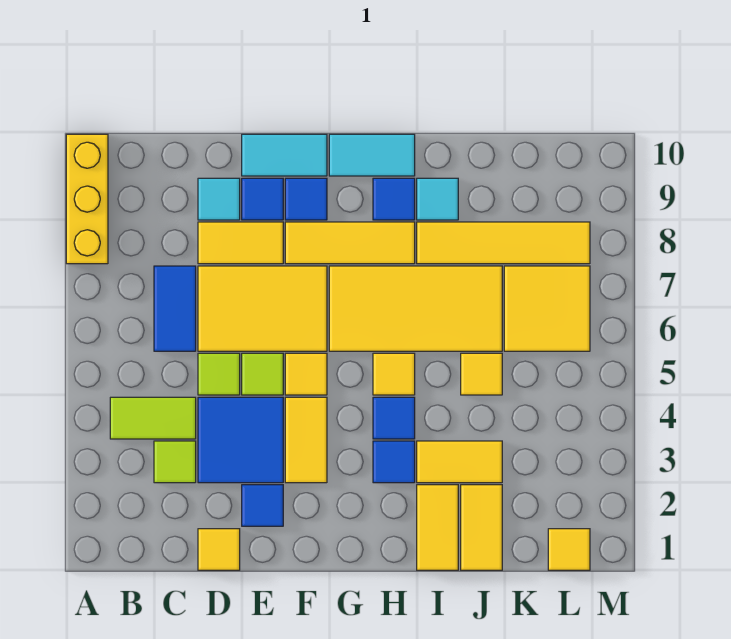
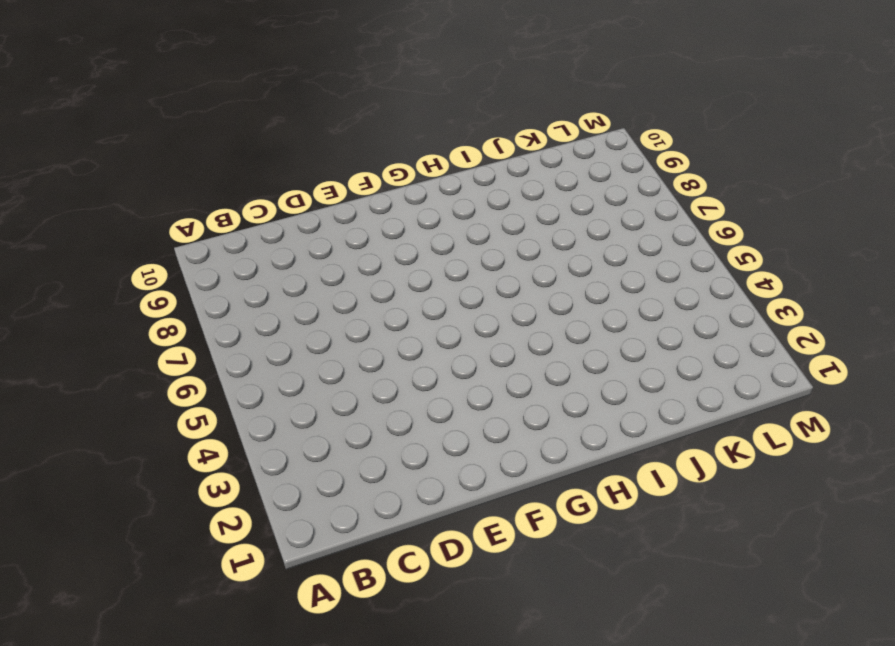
none -> yellow brick A8:A10 level 1
none -> lime tile B4:C4 level 1
none -> lime tile C3 level 1
none -> blue tile C6:C7 level 1

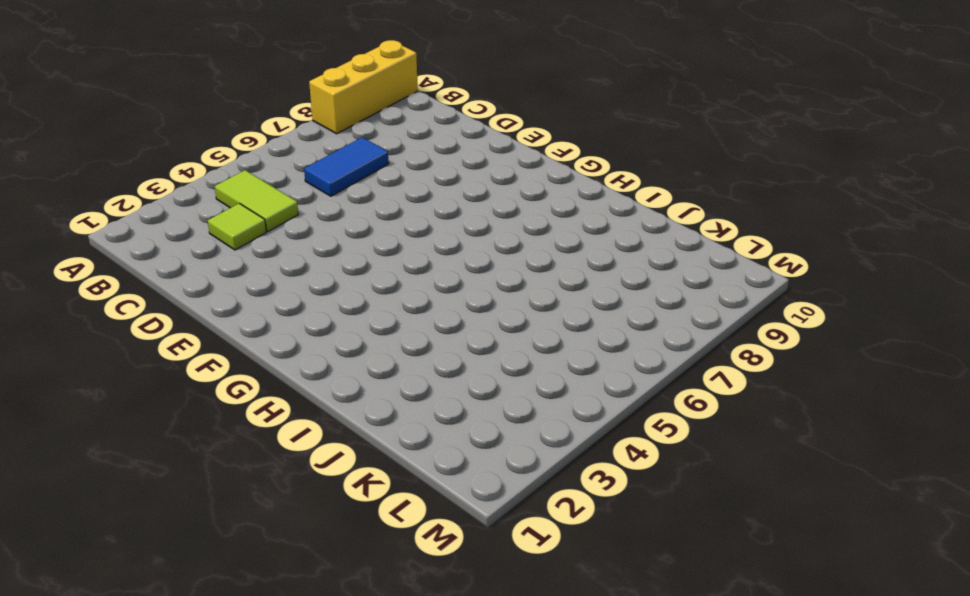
none -> yellow tile D1 level 1
none -> blue tile D3:E4 level 1
none -> lime tile D5 level 1
none -> yellow tile D6:F7 level 1

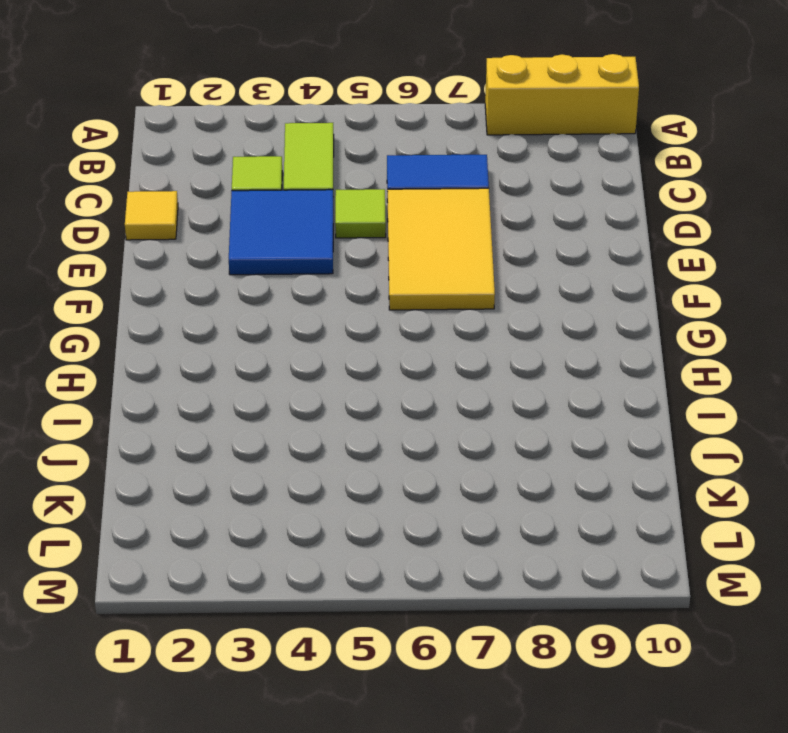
none -> yellow tile D8:E8 level 1
none -> cyan tile D9 level 1
none -> blue tile E2 level 1
none -> lime tile E5 level 1

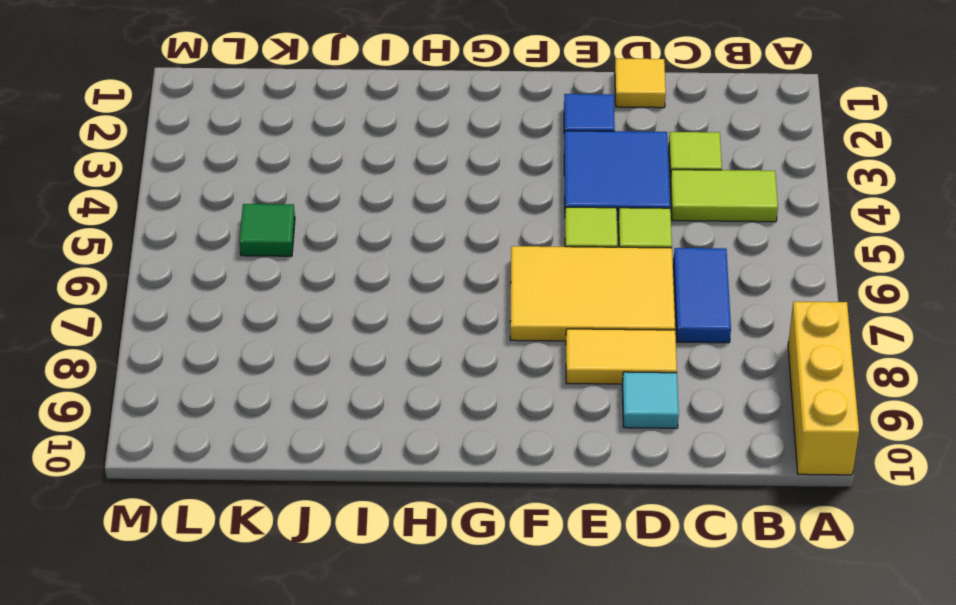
green tile K5 level 1 -> none
none -> blue tile E9 level 1
none -> cyan tile E10:F10 level 1
none -> yellow tile F3:F4 level 1
none -> yellow tile F5 level 1

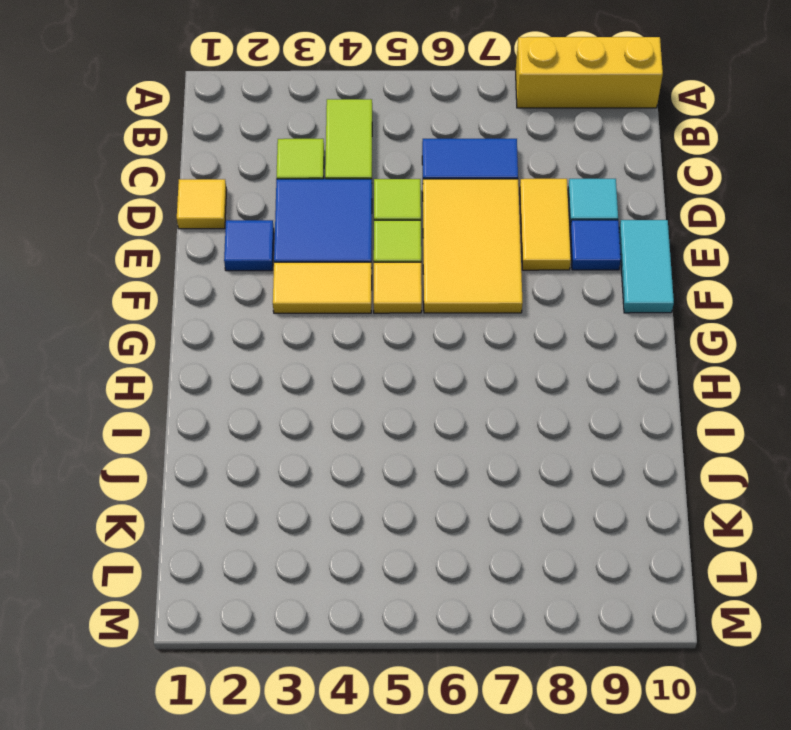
none -> yellow tile F8:H8 level 1
none -> blue tile F9 level 1
none -> yellow tile G6:J7 level 1
none -> cyan tile G10:H10 level 1

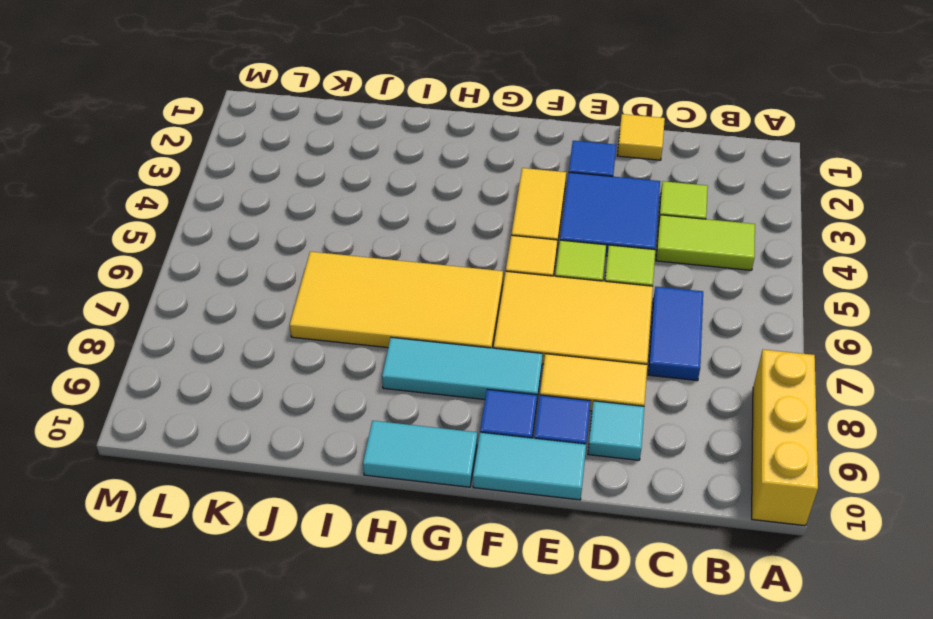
cyan tile F8:H8 level 1 -> yellow tile F8:H8 level 1
none -> blue tile H3 level 1
none -> blue tile H4 level 1
none -> yellow tile H5 level 1
none -> blue tile H9 level 1

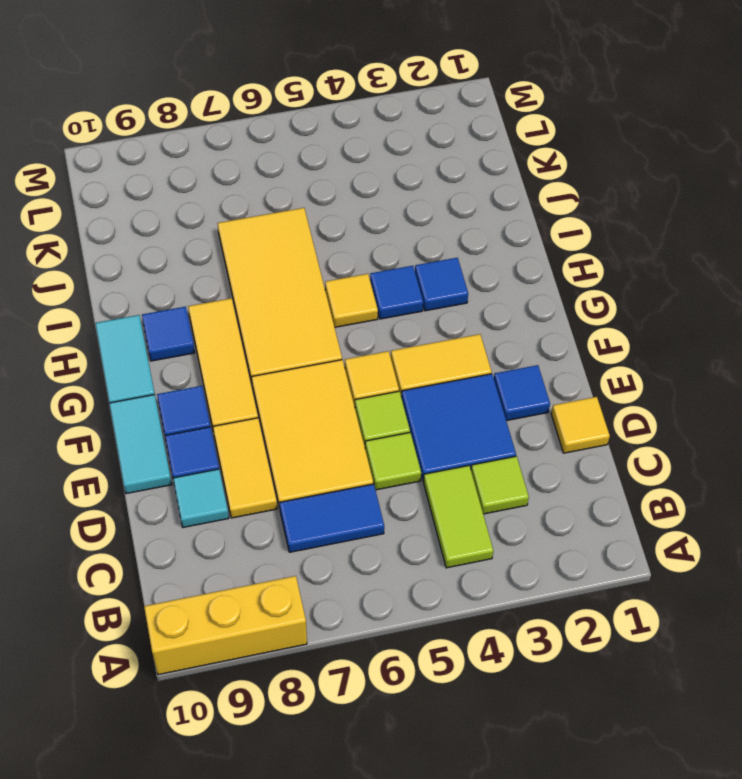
none -> yellow tile I1:I2 level 1
none -> yellow tile I3:J3 level 1
none -> yellow tile I8:L8 level 1
none -> cyan tile I9 level 1

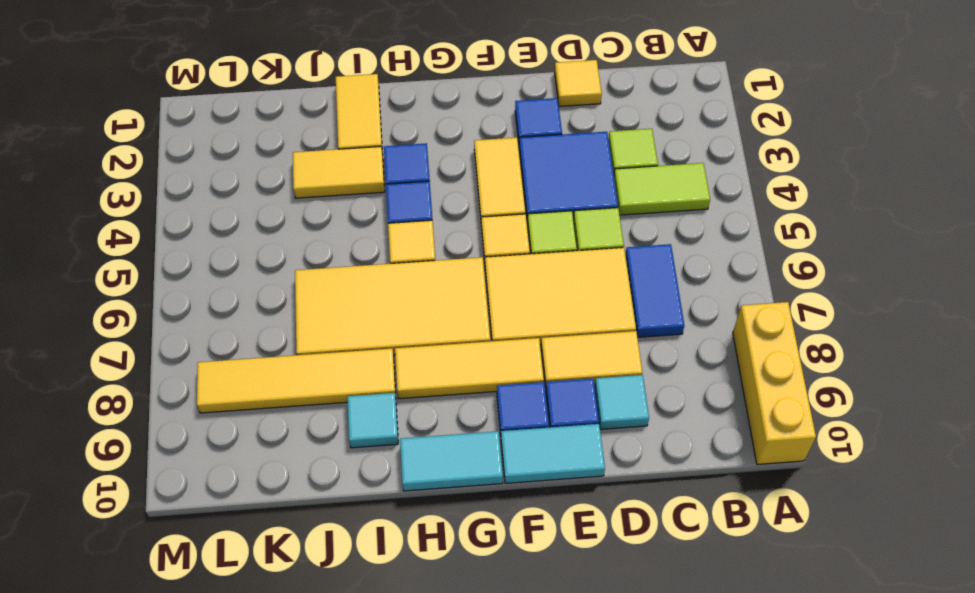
none -> blue tile H9 level 1
none -> yellow tile J1:J2 level 1
none -> yellow tile J5 level 1
none -> yellow tile K6:L7 level 1

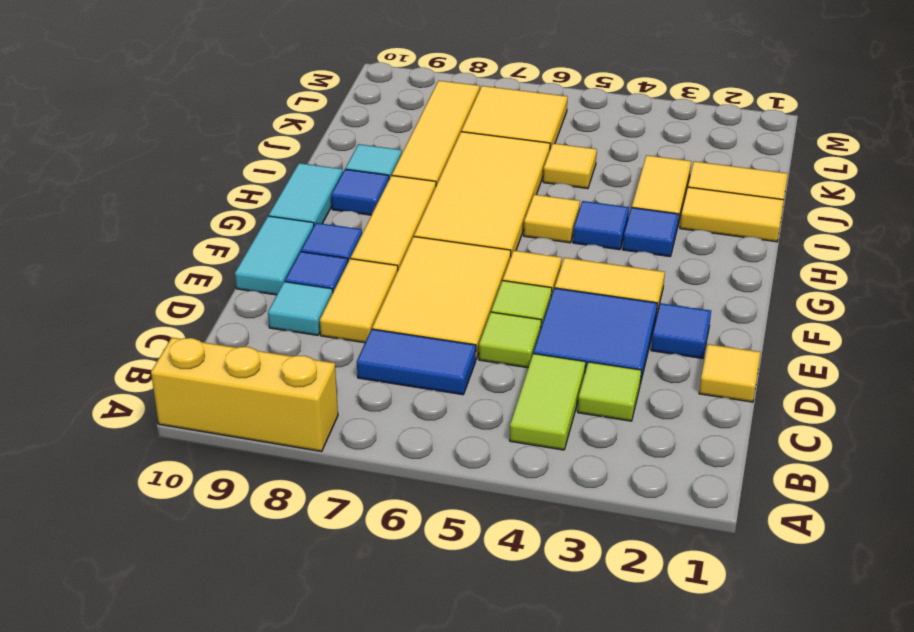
none -> yellow tile L1 level 1

